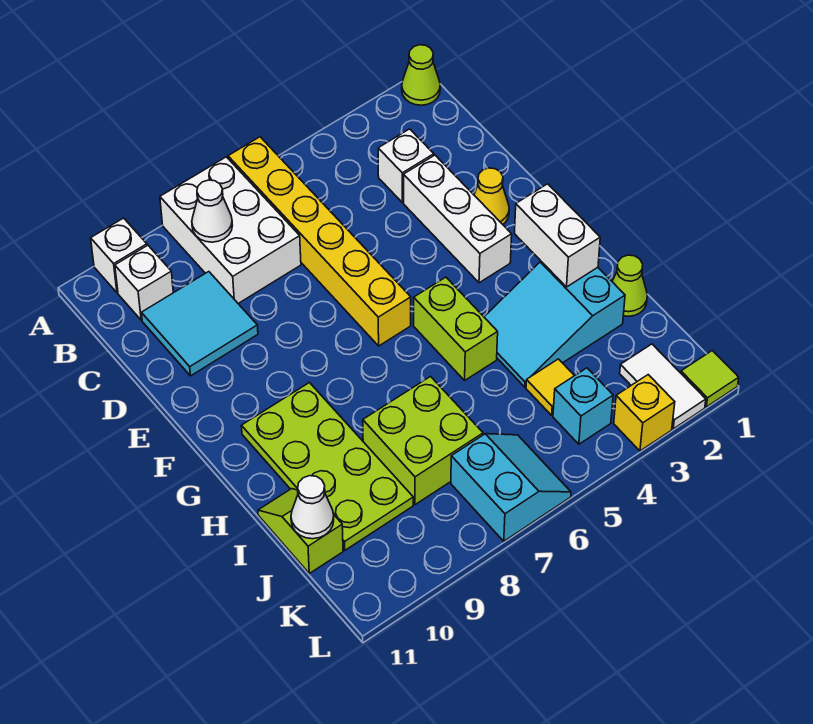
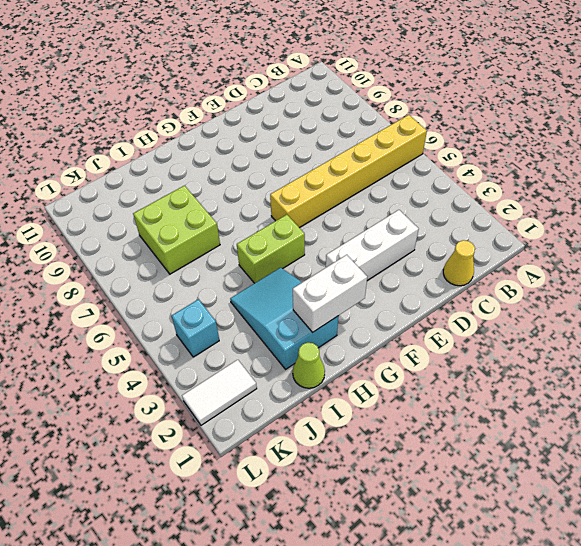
yellow cone C1 level 1 -> yellow cone E2 level 1
none -> lime cone A1 level 1
none -> white brick A7:C8 level 1
none -> white brick A10 level 1

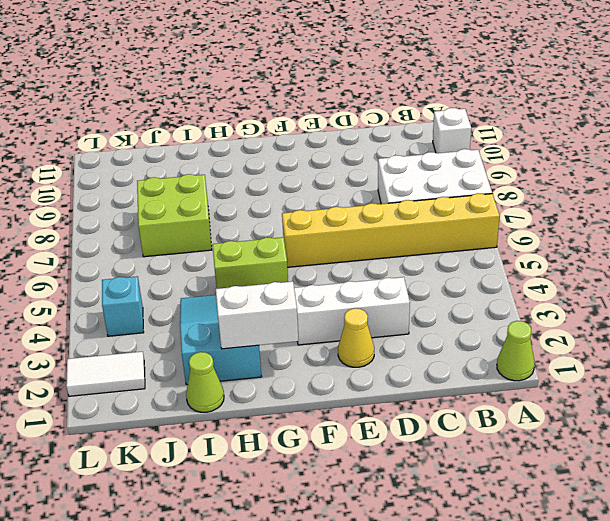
none -> white brick B10 level 1
none -> white brick C3 level 1
none -> cyan tile C9:D10 level 1

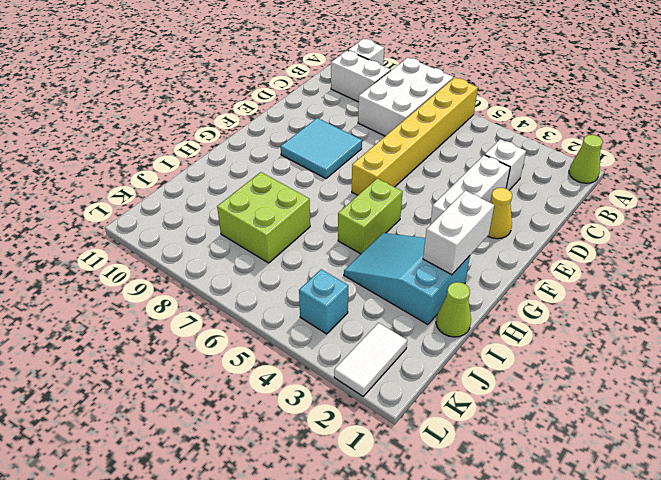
white brick B9:B10 level 1 -> white brick B10 level 1
cyan tile E8:F9 level 1 -> cyan tile C9:D10 level 1
none -> lime plate G9:J10 level 1
none -> lime slope I11:J11 level 1 top J
none -> yellow tile J4 level 1

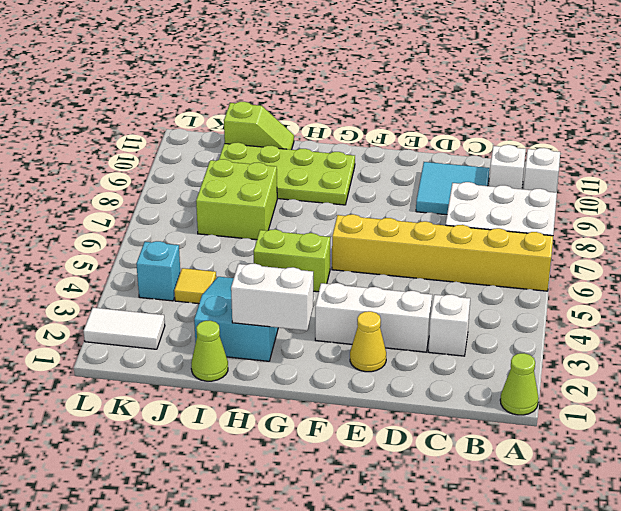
none -> cyan slope K6:L7 level 1 top 7
none -> lime tile L1 level 1
none -> yellow brick L3 level 1

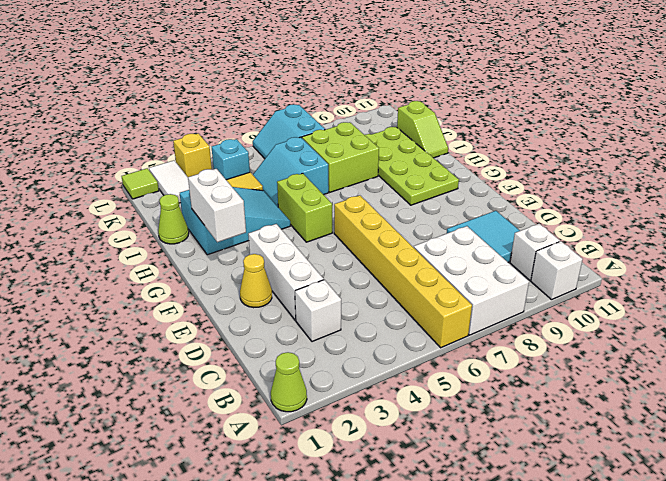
cyan slope I5:J6 level 1 top 6 -> none
none -> white cone B8 level 2
none -> white cone J11 level 2

